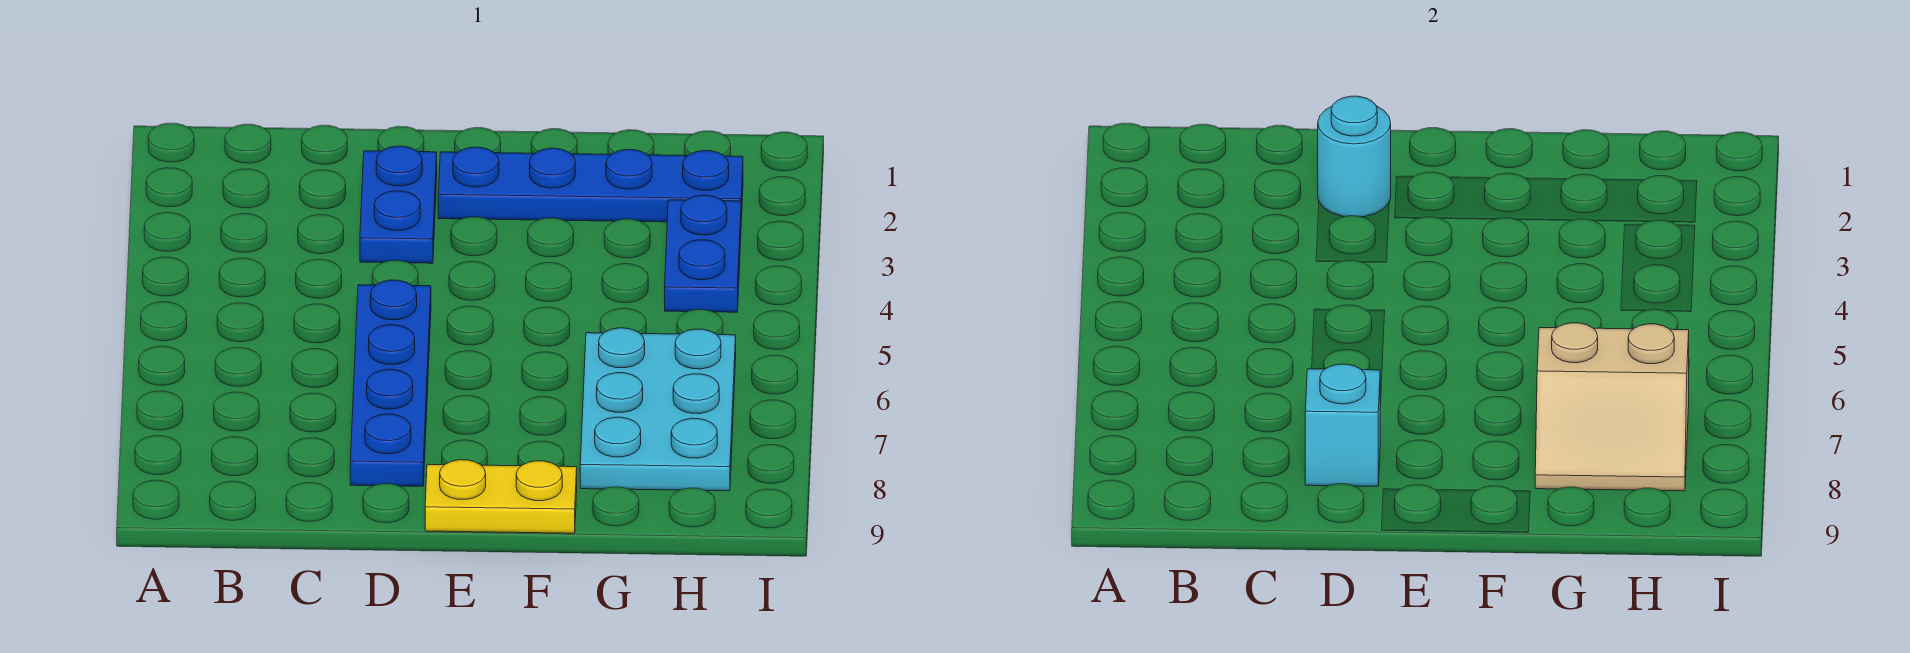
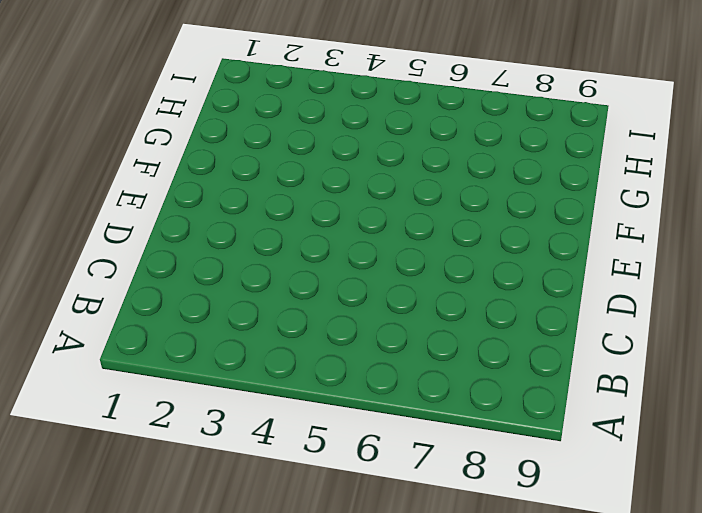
none -> blue plate D2:D3 level 1
none -> blue plate D5:D8 level 1

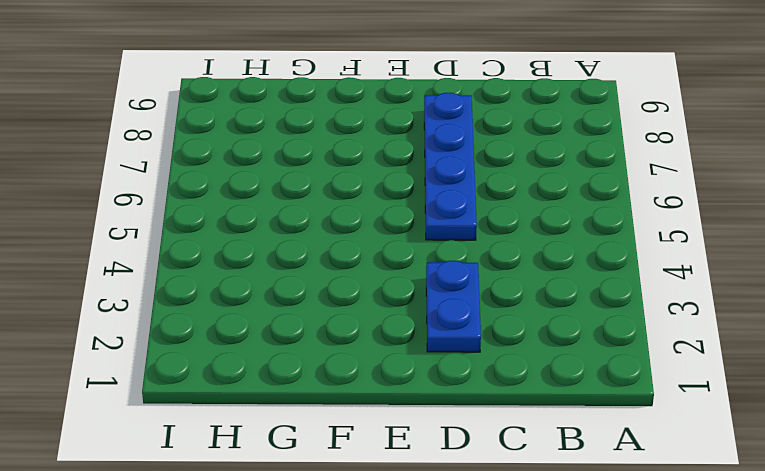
none -> blue plate E2:H2 level 1
none -> yellow plate E9:F9 level 1

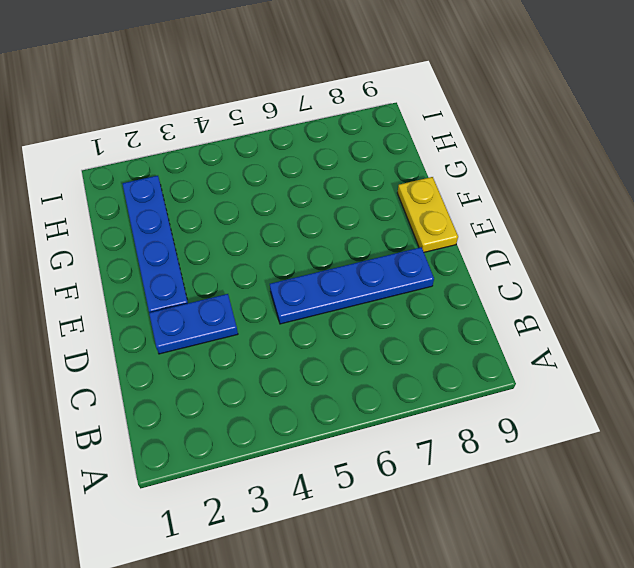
none -> cyan plate G6:H8 level 1
none -> blue plate H3:H4 level 1

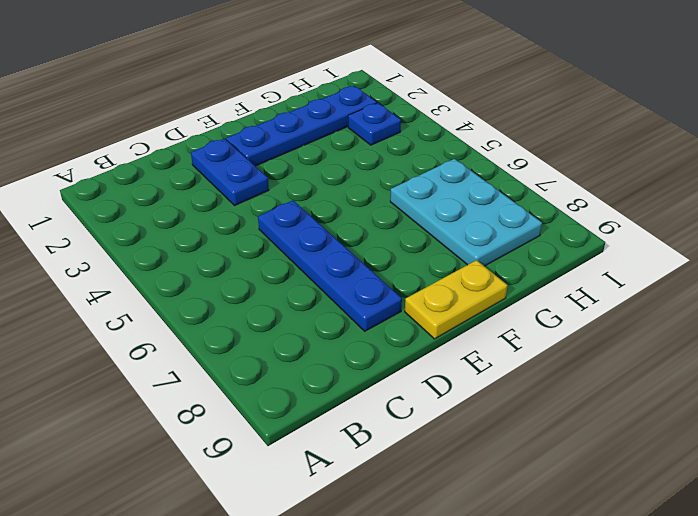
blue plate H3 level 1 -> blue plate H3:H4 level 1
none -> cyan round brick D2 level 2
none -> cyan brick D8 level 2

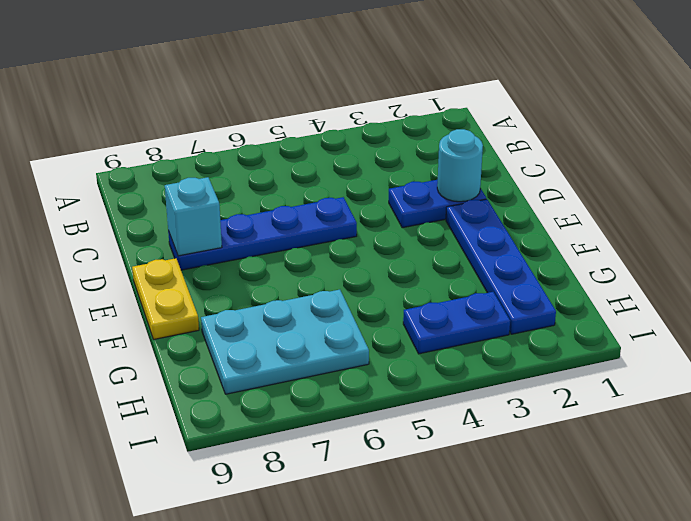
none -> tan slope G7:H8 level 2 top 7

